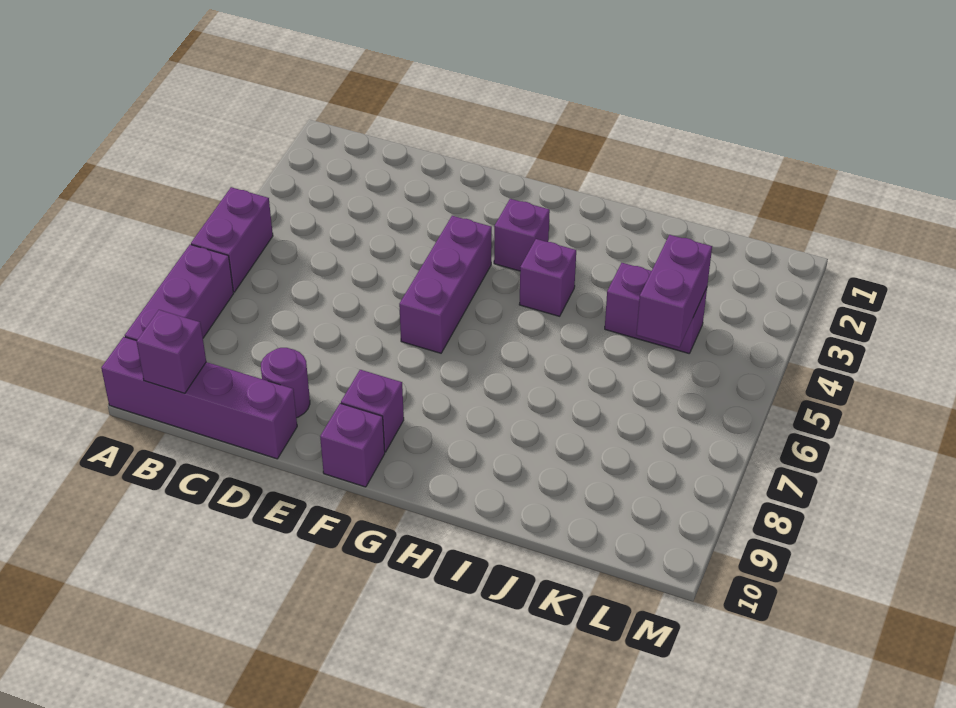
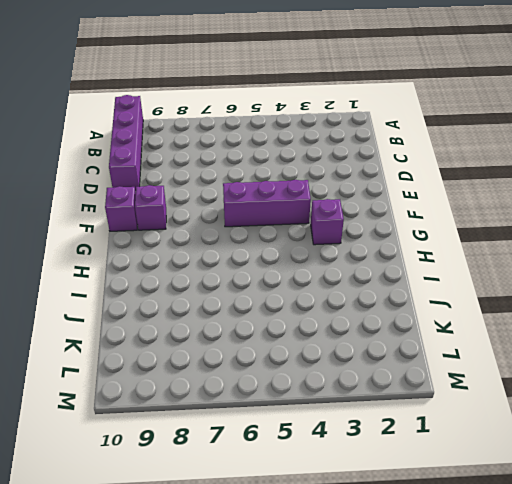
none -> purple brick A5:A6 level 1
none -> purple brick A7:A9 level 1
none -> purple round brick D9 level 1

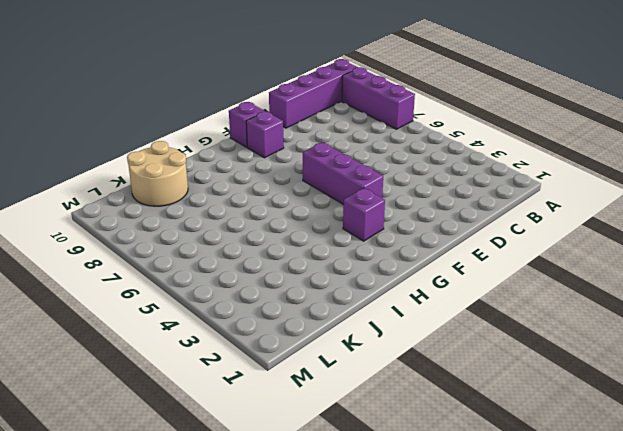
tan round brick J9:K10 level 1 -> none
none -> purple brick A5:A6 level 1
none -> purple round brick D9 level 1
none -> purple brick H4 level 1

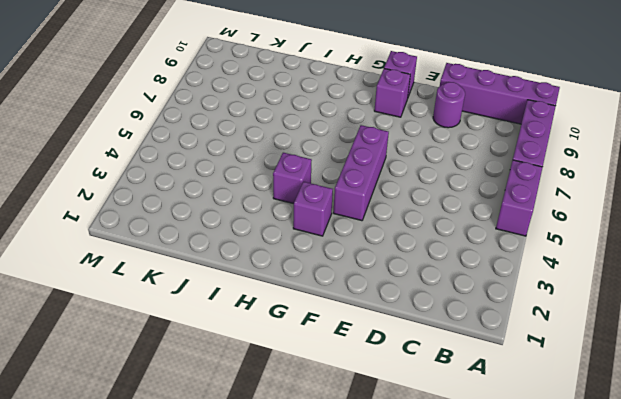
none -> purple brick J4:K4 level 1
none -> purple brick B10 level 2
none -> purple brick K4:K5 level 2

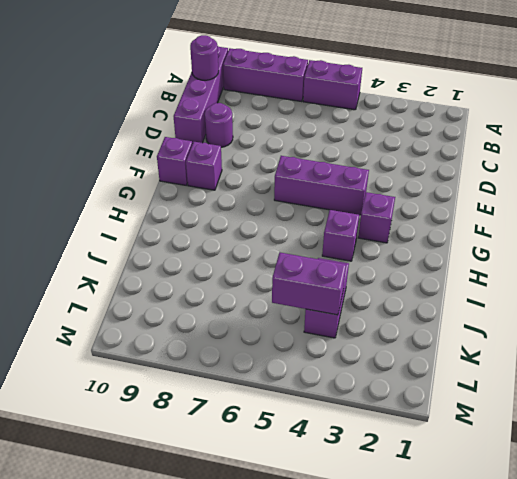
purple round brick B10 level 2 -> purple brick B10 level 2

